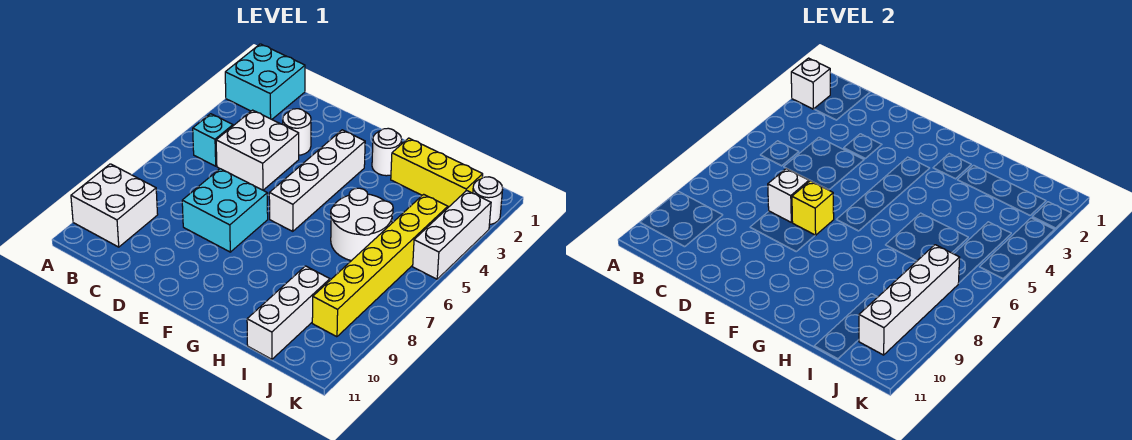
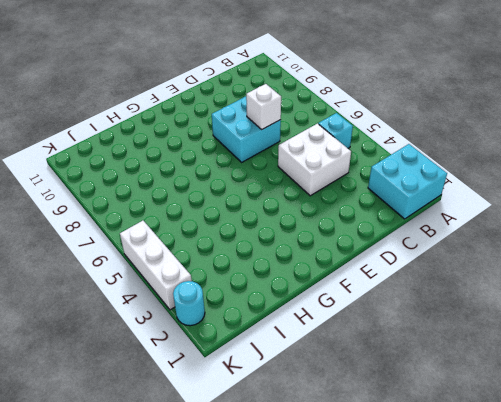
cyan round brick K2 level 1 -> white round brick K2 level 1
none -> white brick A9:B10 level 1
none -> white round brick D3 level 1
none -> white brick F3:F6 level 1

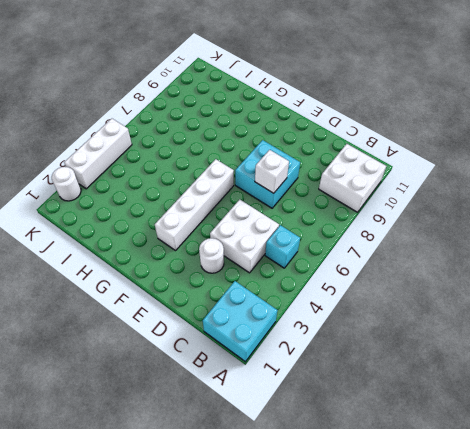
none -> white round brick G2 level 1
none -> yellow brick H2:J2 level 1
none -> white round brick H5:I6 level 1

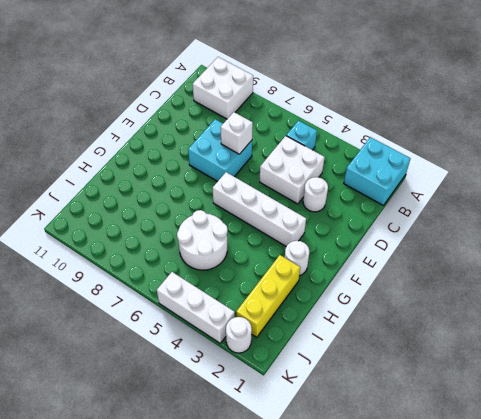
none -> white brick I9:I11 level 1
none -> yellow brick J4:J9 level 1
none -> white brick A2 level 2

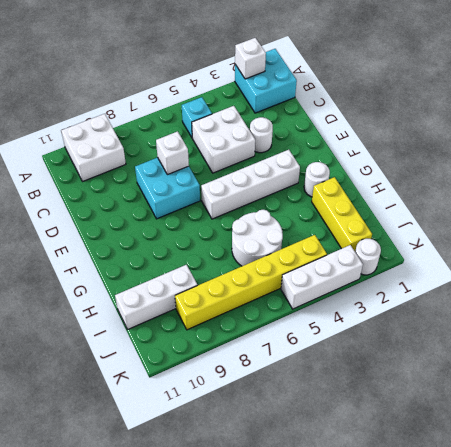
none -> yellow brick E7 level 2
none -> white brick J7:J10 level 2

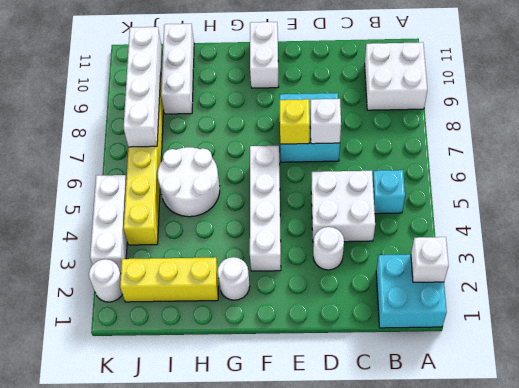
white brick F10:F11 level 1 -> none

